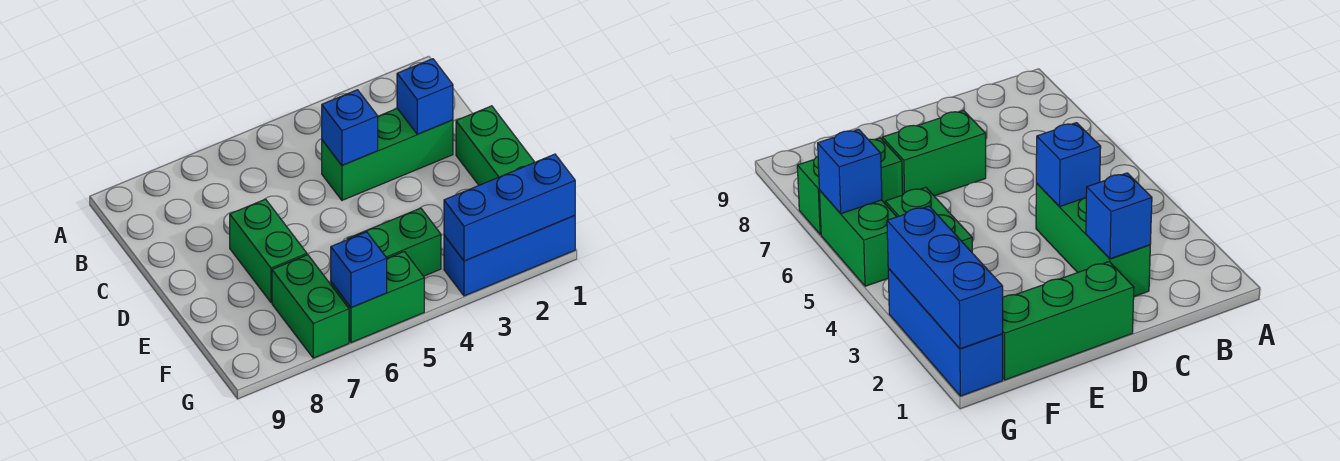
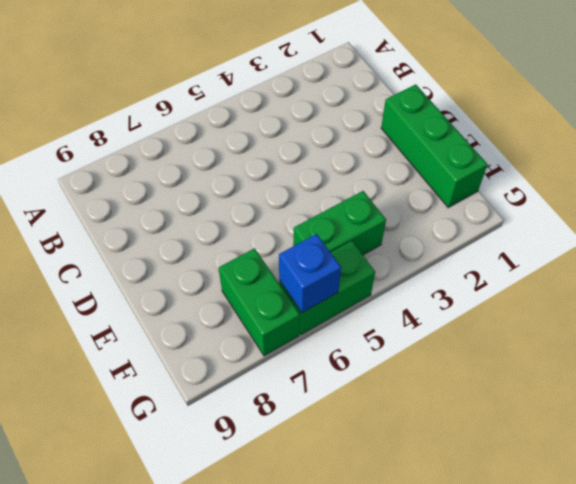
none -> green brick C2:C4 level 1
none -> green brick D7:E7 level 1

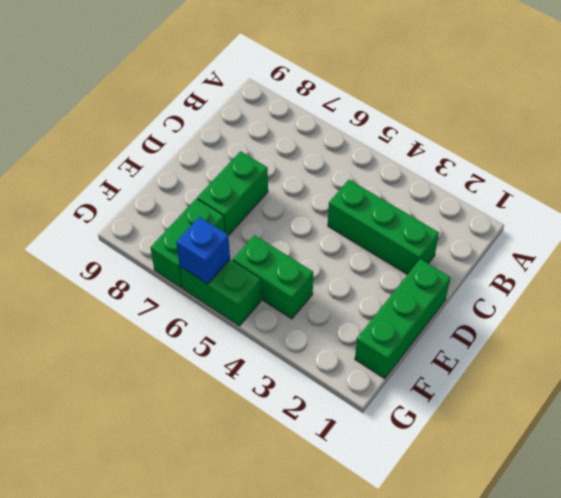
none -> blue brick G1:G3 level 1
none -> blue brick C2 level 2

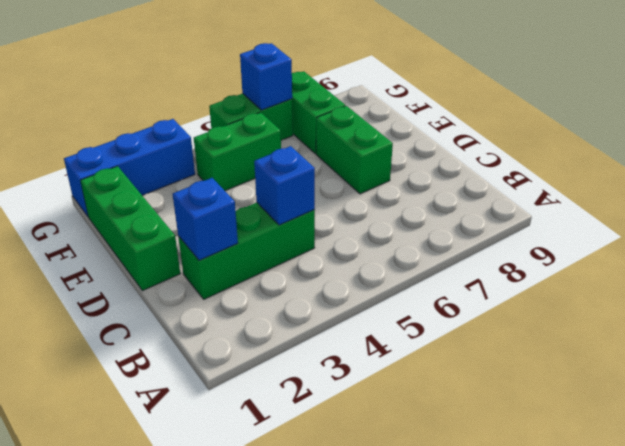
none -> blue brick G1:G3 level 2

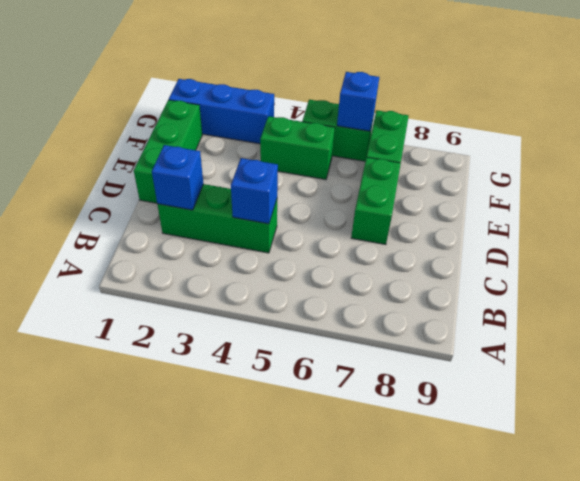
none -> blue brick G1:G3 level 2

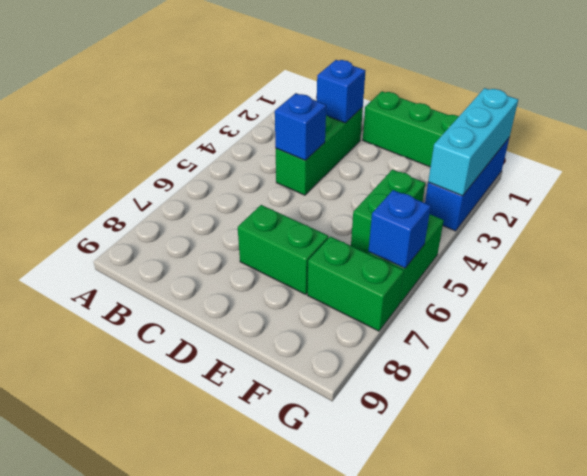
cyan brick G1:G3 level 2 -> blue brick G1:G3 level 2

